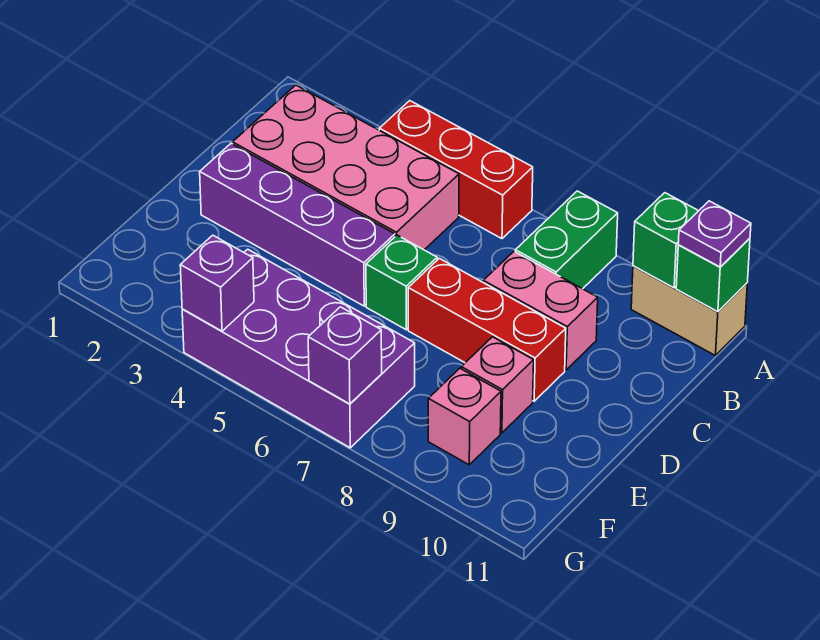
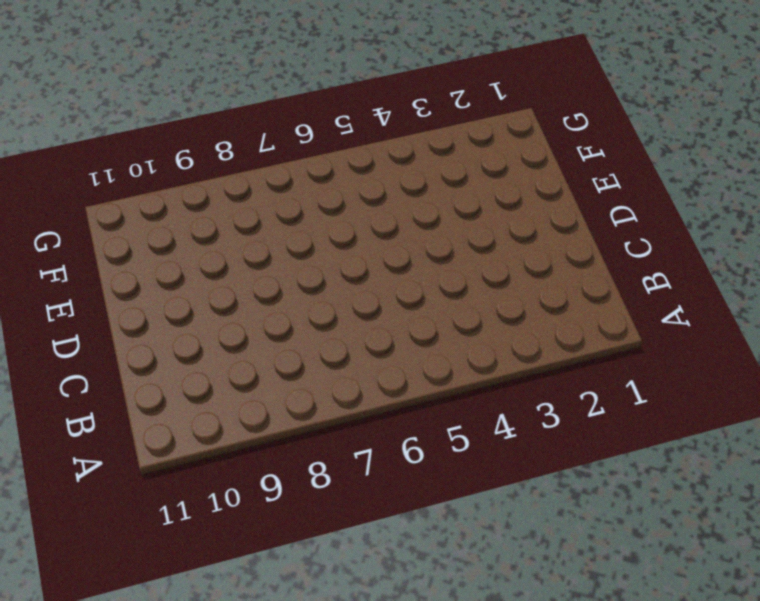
none -> red brick A4:A6 level 1
none -> green brick A8:B8 level 1
none -> tan brick A10:A11 level 1

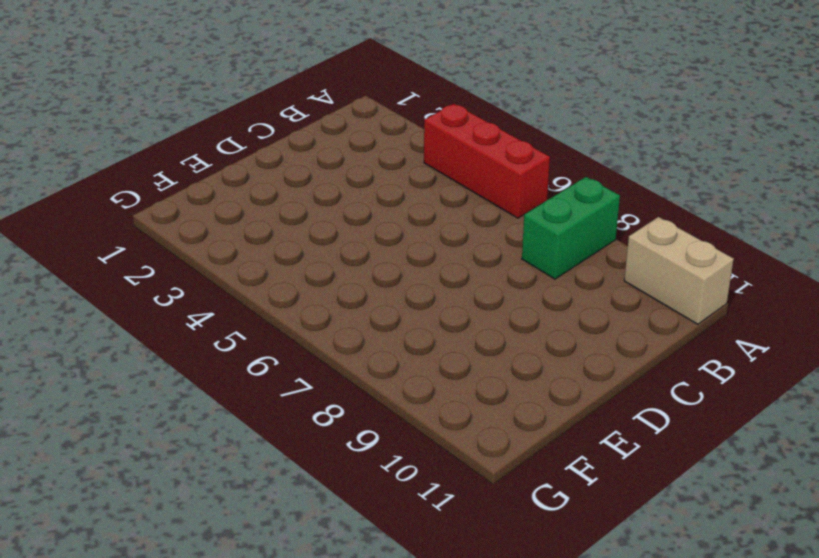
none -> pink brick B2:C5 level 1
none -> pink brick C8:C9 level 1
none -> purple brick D2:D5 level 1

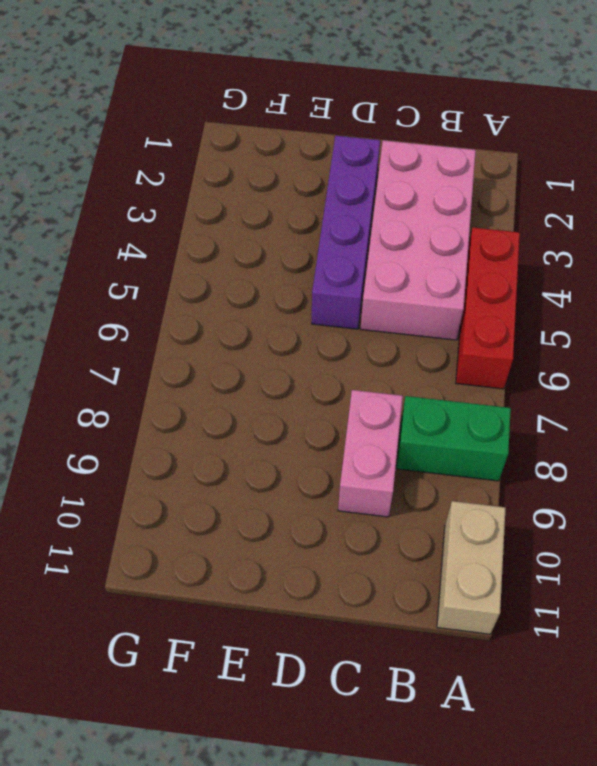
none -> green brick D6 level 1
none -> red brick D7:D9 level 1
none -> pink brick E9 level 1

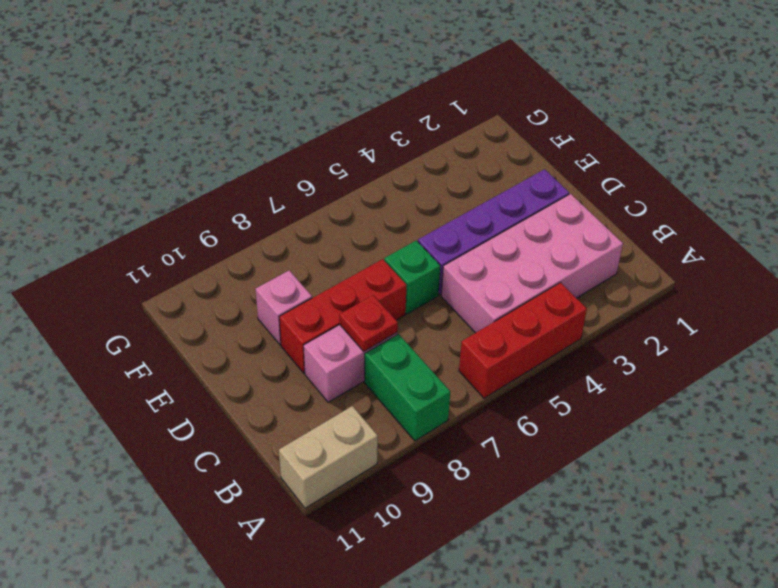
red plate C8 level 2 -> none
none -> purple brick F4:G7 level 1
none -> pink brick F9 level 1
none -> green brick A10 level 2

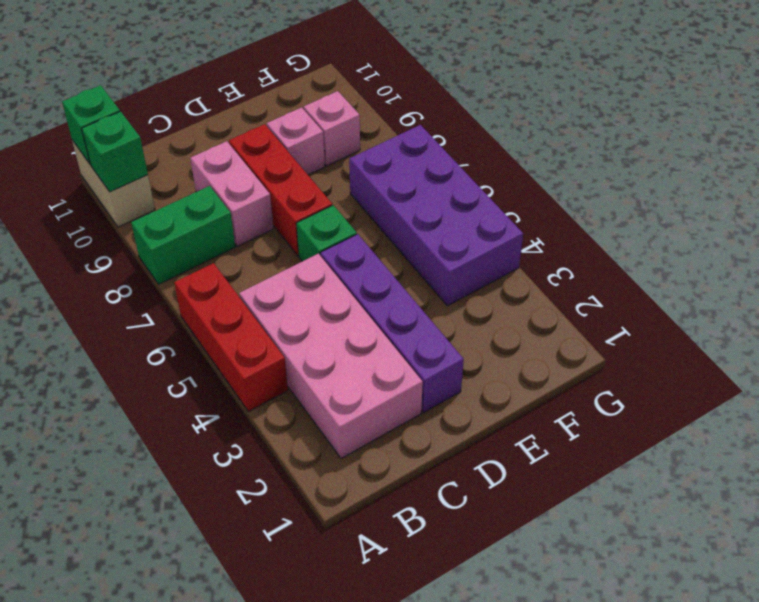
none -> purple brick G4 level 2
none -> purple brick G7 level 2
none -> purple plate A11 level 3

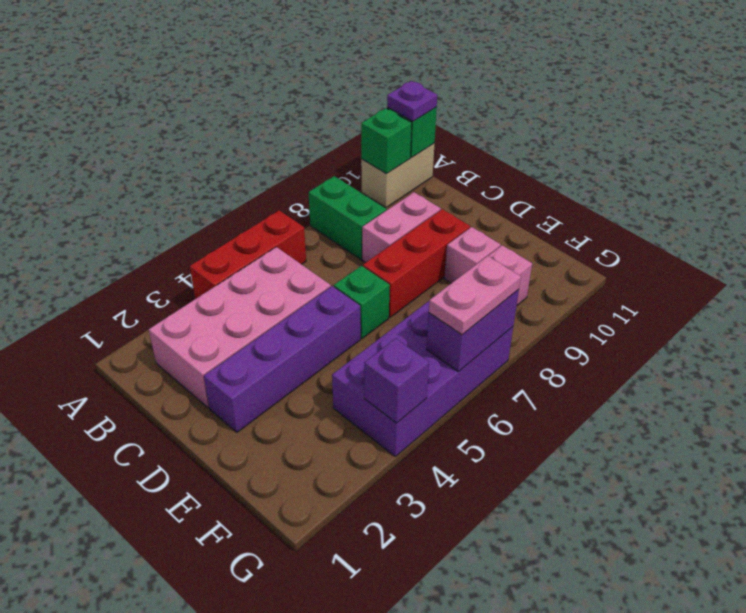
purple brick G6:G7 level 2 -> purple brick G7 level 2
pink plate G6:G7 level 3 -> none

